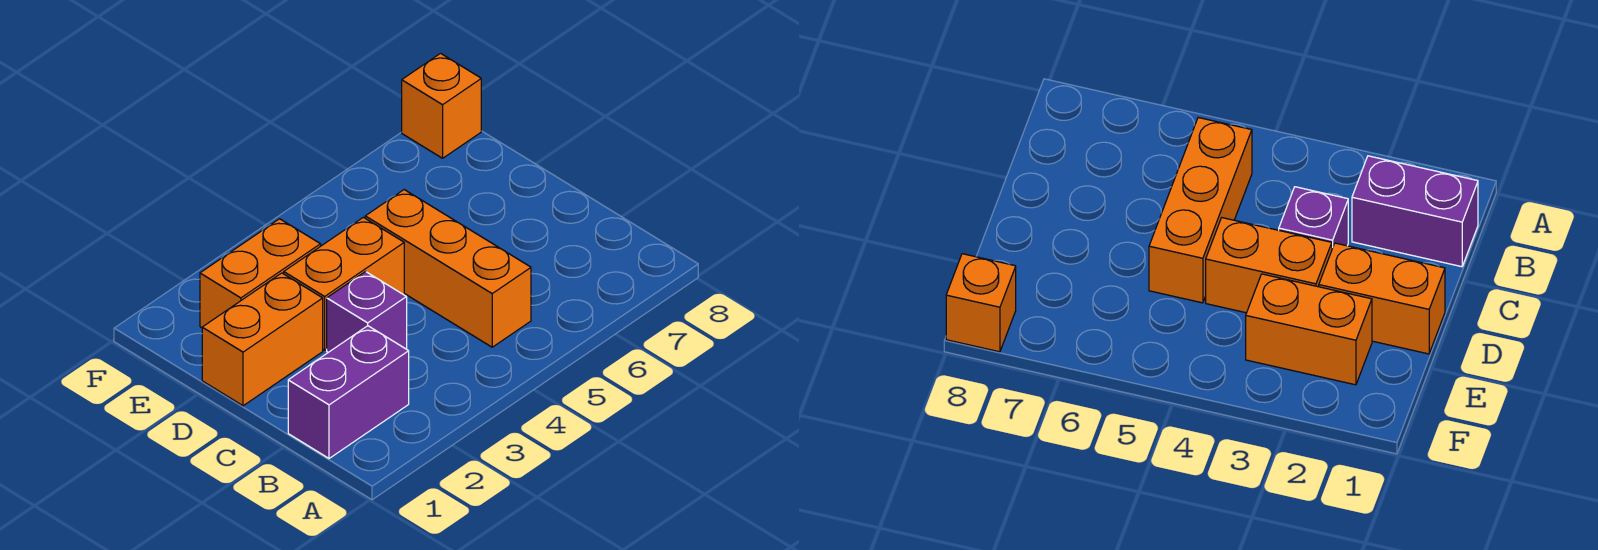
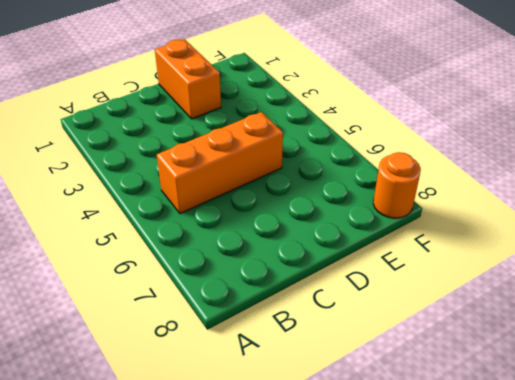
orange round brick F8 level 1 -> orange brick F8 level 1
none -> purple brick B1:B2 level 1
none -> purple brick C3 level 1

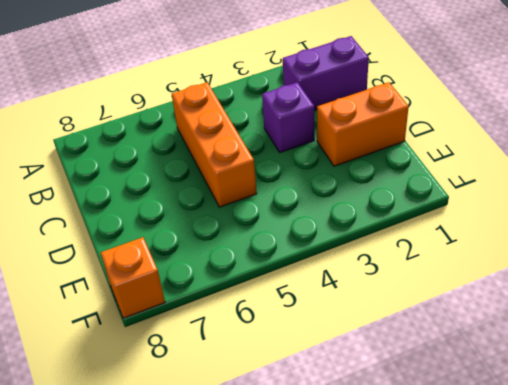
none -> orange brick D3:D4 level 1
none -> orange brick E2:E3 level 1

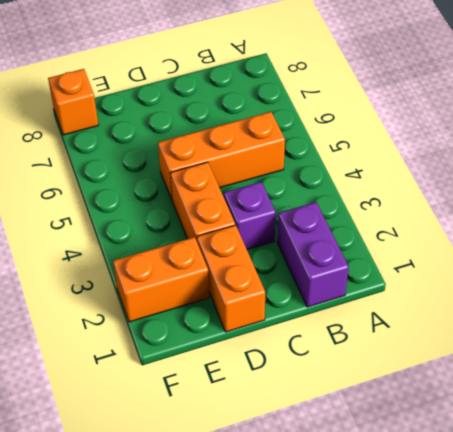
orange brick E2:F2 level 1 -> orange brick E2:E3 level 1

